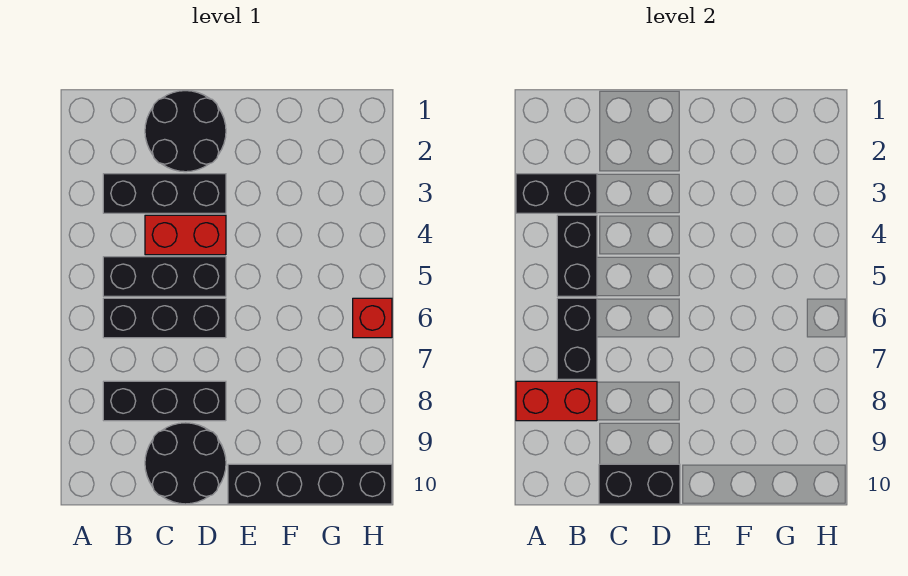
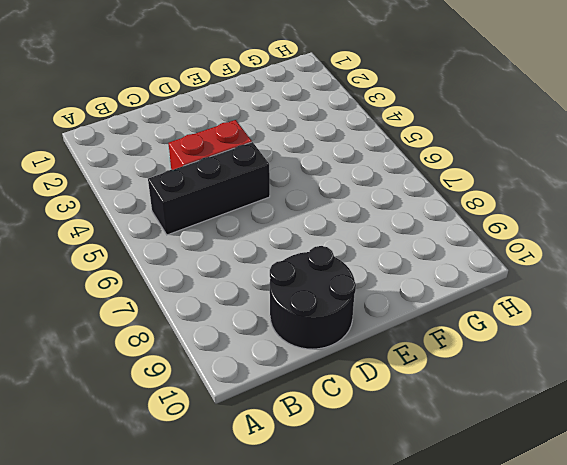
none -> black brick B3:D3 level 1
none -> black brick B6:D6 level 1
none -> black brick B8:D8 level 1

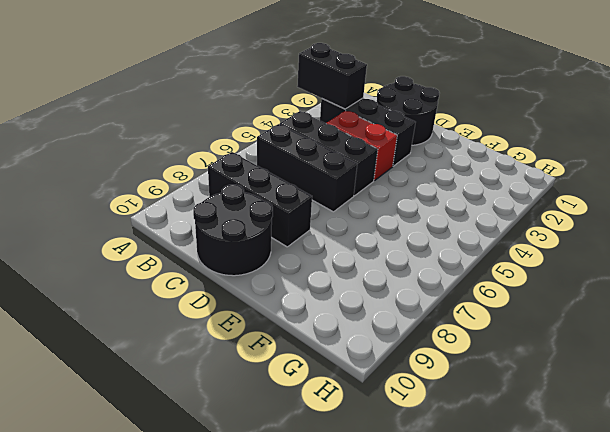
none -> black brick E10:H10 level 1
none -> red brick H6 level 1
none -> red brick A8:B8 level 2

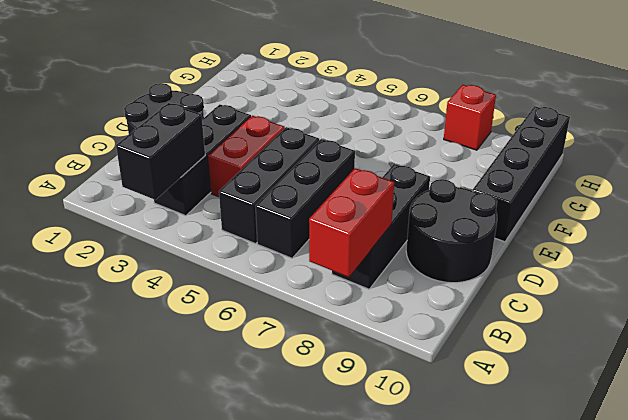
red brick H8 level 1 -> red brick H6 level 1
none -> black brick B4:B5 level 2
none -> black brick B6:B7 level 2
none -> black brick C10:D10 level 2

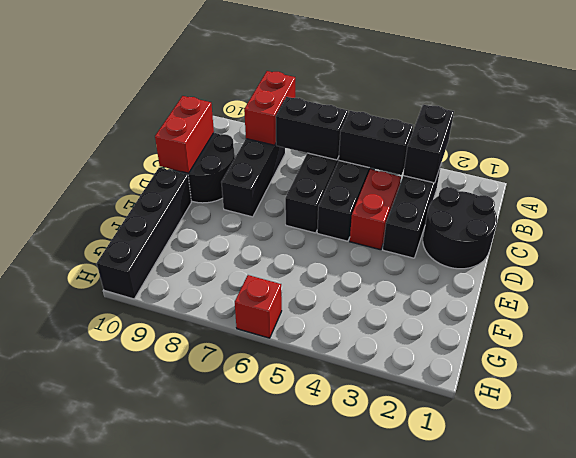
red brick C10:D10 level 2 -> black brick C10:D10 level 2

